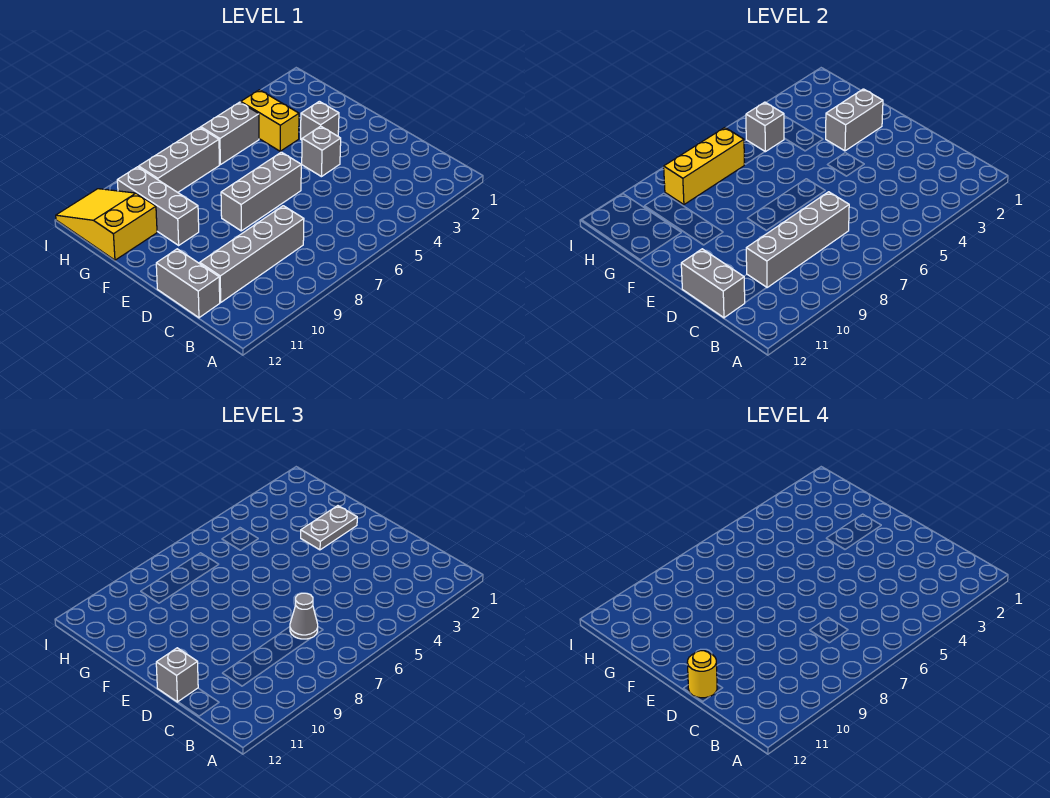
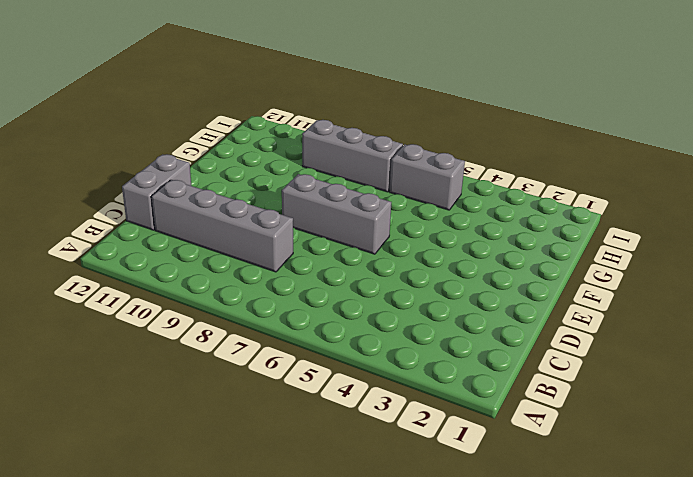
none -> grey brick E4 level 1
none -> grey brick F3 level 1
none -> grey brick F10:H10 level 1

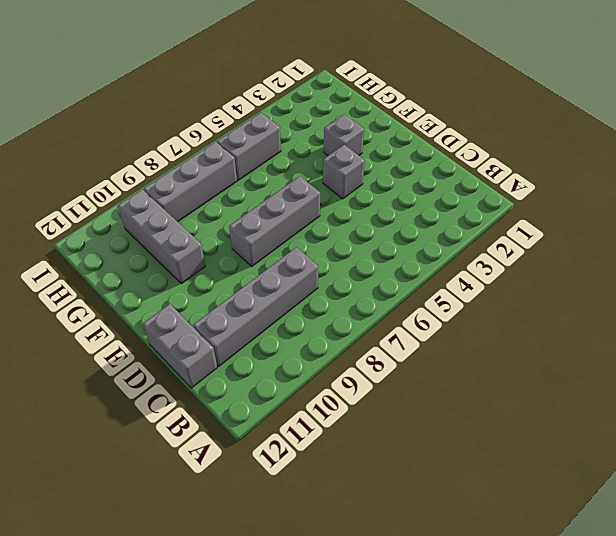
none -> yellow brick G4:H4 level 1
none -> yellow slope G11:I12 level 1 top G
none -> grey brick C7:C10 level 2

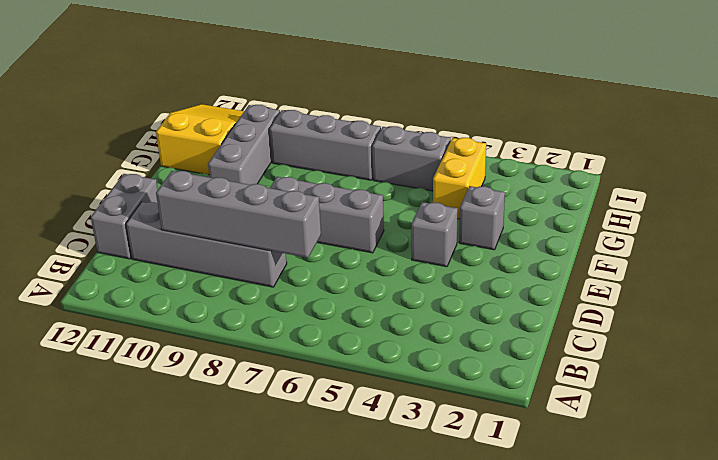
none -> grey brick C12:D12 level 2
none -> grey brick F2:F3 level 2
none -> grey brick H5 level 2

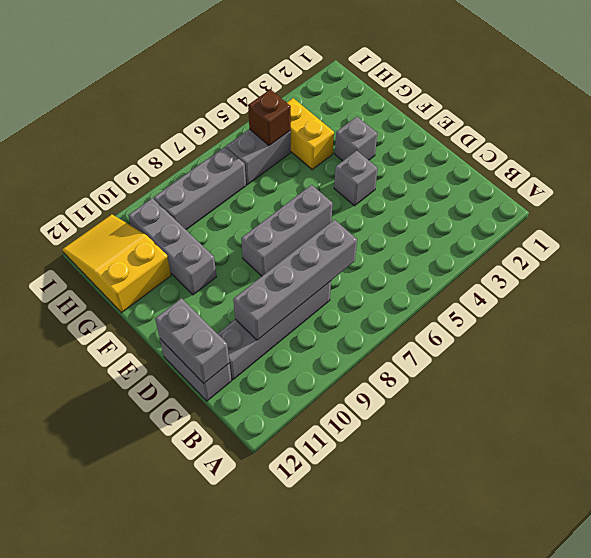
brown brick H5 level 2 -> grey brick H5 level 2
none -> grey brick F2:F3 level 2
none -> yellow brick H7:H9 level 2
none -> grey cone C7 level 3

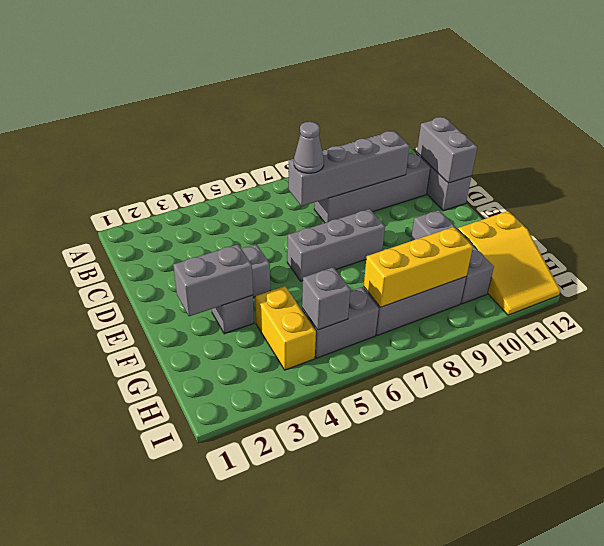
none -> grey brick D12 level 3
none -> grey plate F2:F3 level 3
none -> yellow round brick D12 level 4

